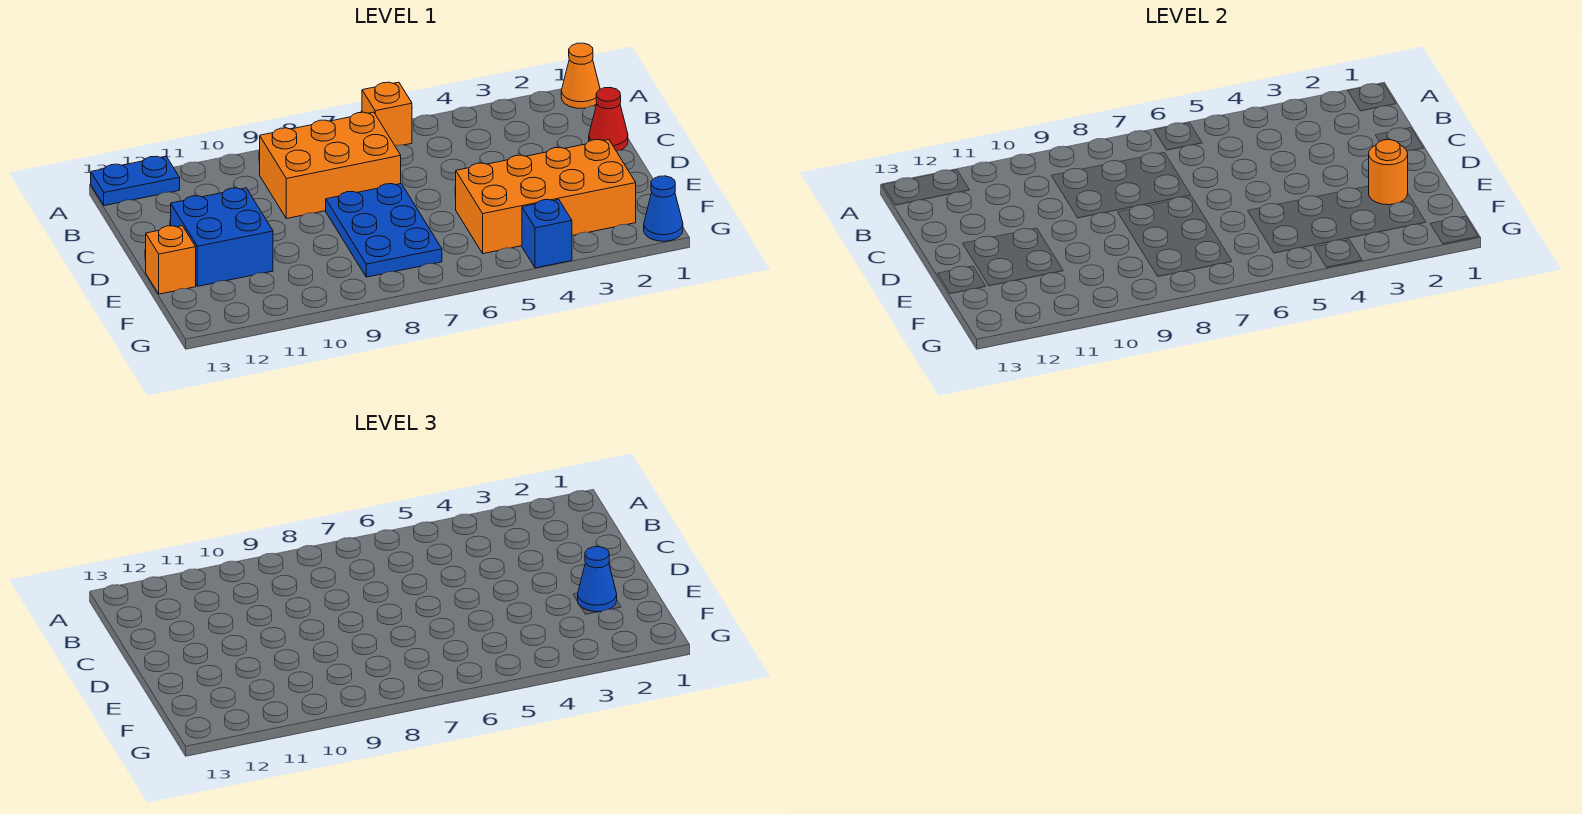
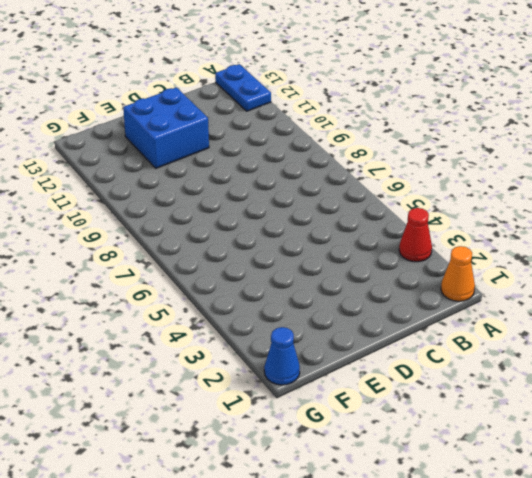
red cone A3 level 1 -> red cone C1 level 1
none -> orange brick A6 level 1
none -> orange brick B7:C9 level 1
none -> blue plate D7:F8 level 1

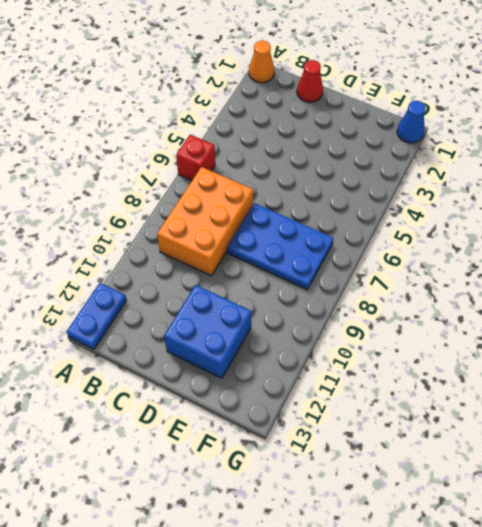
red brick A6 level 1 -> orange brick A6 level 1
none -> orange brick E2:F5 level 1
none -> orange brick E13 level 1
none -> blue brick G4 level 1

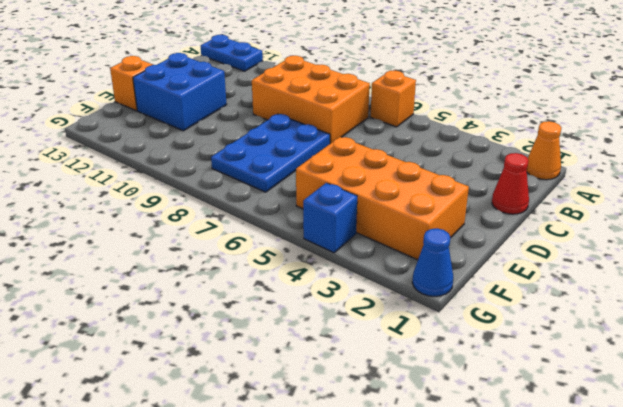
none -> orange round brick E2 level 2
none -> blue cone E2 level 3

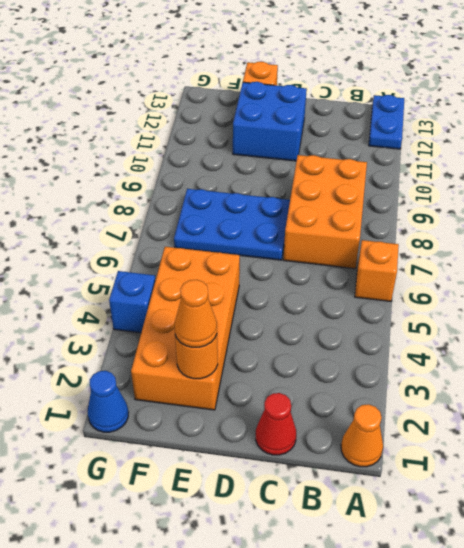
orange cone E2 level 3 -> blue cone E2 level 3

